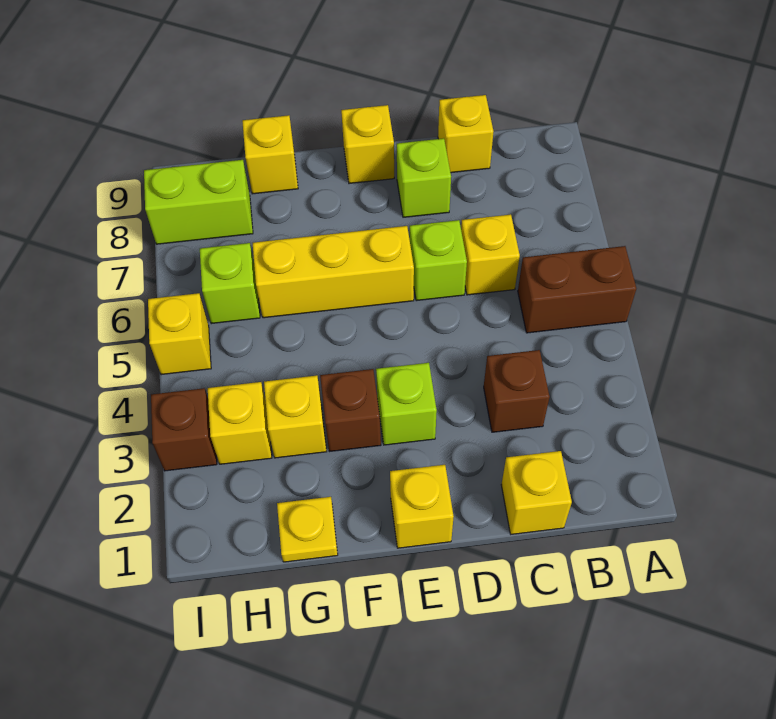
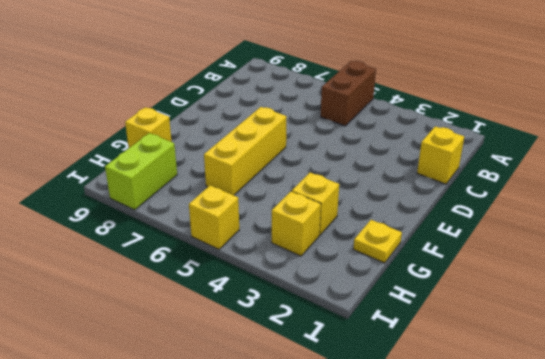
none -> brown brick C3 level 1
none -> yellow brick C6 level 1
none -> yellow brick C9 level 1

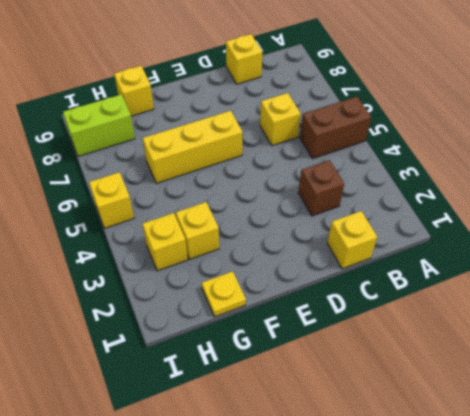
none -> lime brick D6 level 1
none -> lime brick D8 level 1
none -> yellow brick E1 level 1

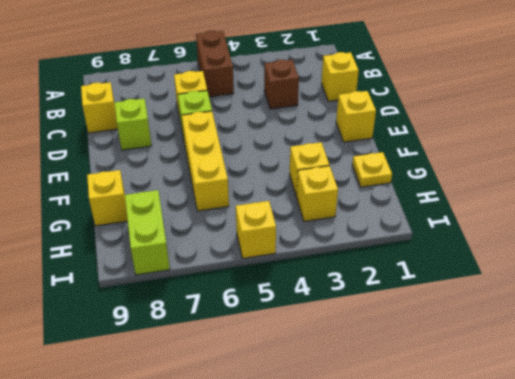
none -> lime brick E3 level 1
none -> yellow brick E9 level 1
none -> brown brick F3 level 1

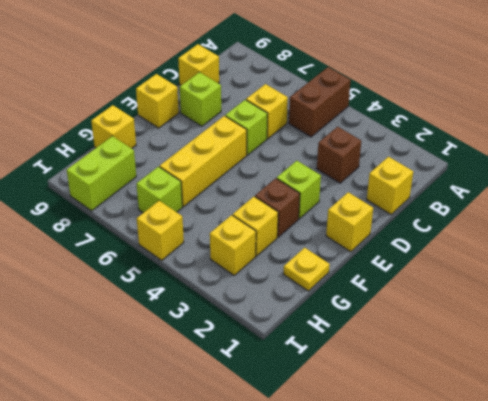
none -> brown brick I3 level 1

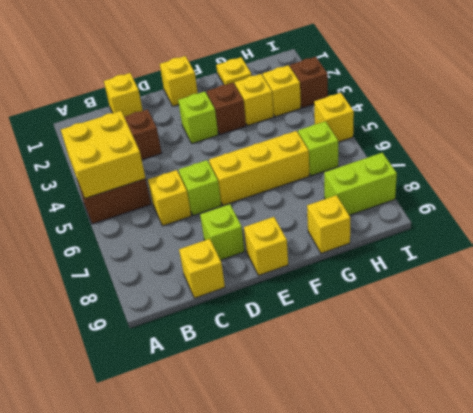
yellow brick A4:B5 level 2 -> none

